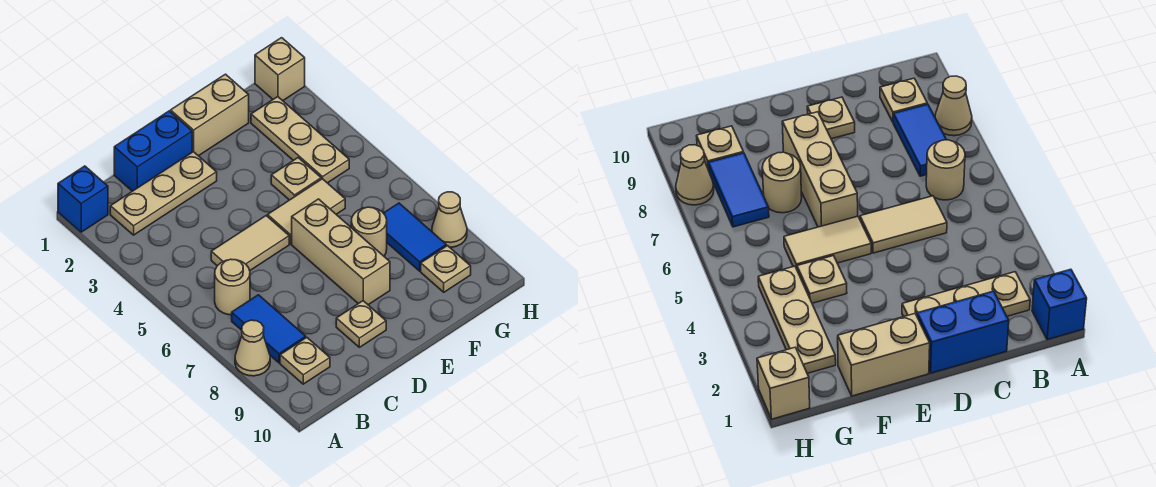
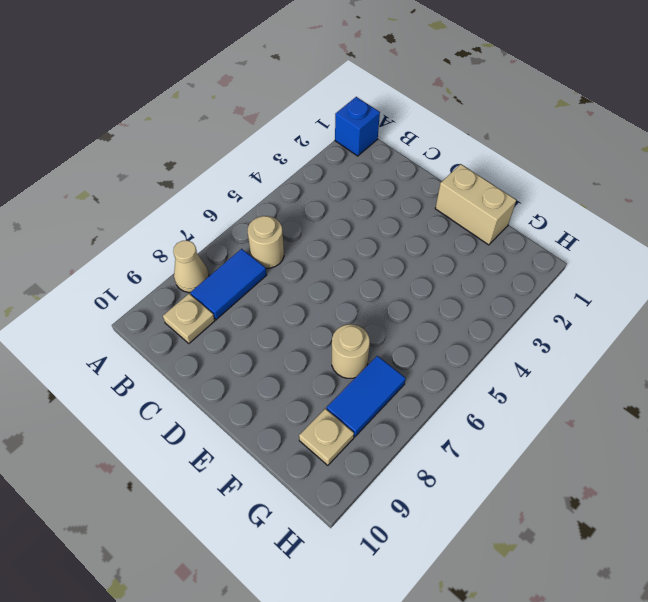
none -> tan plate B2:D2 level 1
none -> blue brick C1:D1 level 1
none -> tan tile C5:D5 level 1

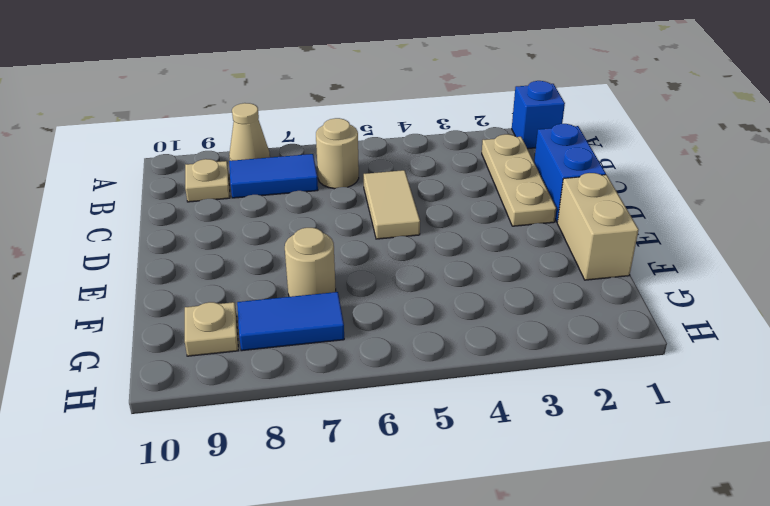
none -> tan plate D9 level 1
none -> tan tile E5:F5 level 1
none -> tan brick E6:E8 level 1

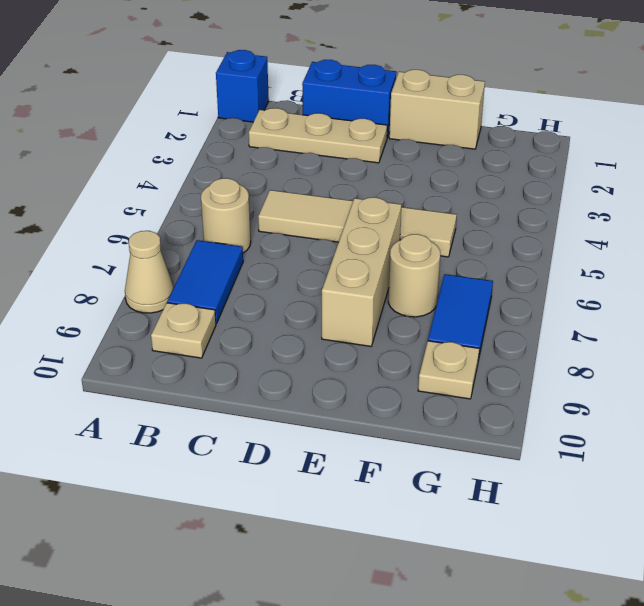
none -> tan plate D9 level 1
none -> tan plate F4 level 1
none -> tan plate G2:G4 level 1

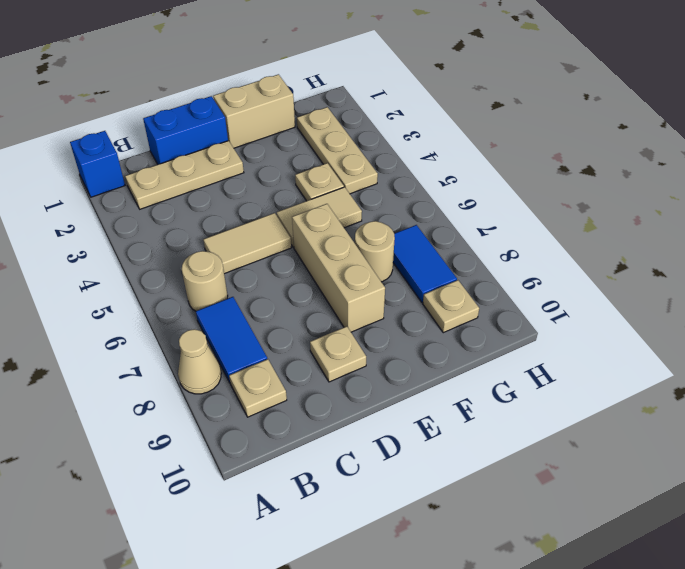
none -> tan brick H1 level 1
none -> tan cone H8 level 1

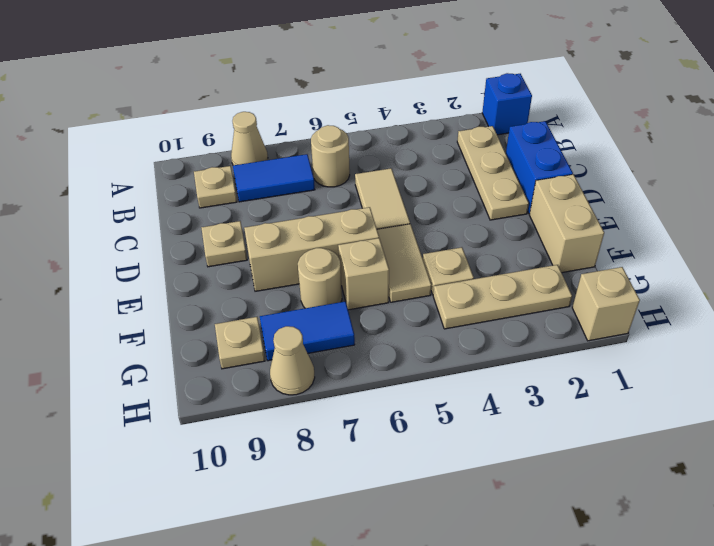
tan brick F6 level 1 -> none

